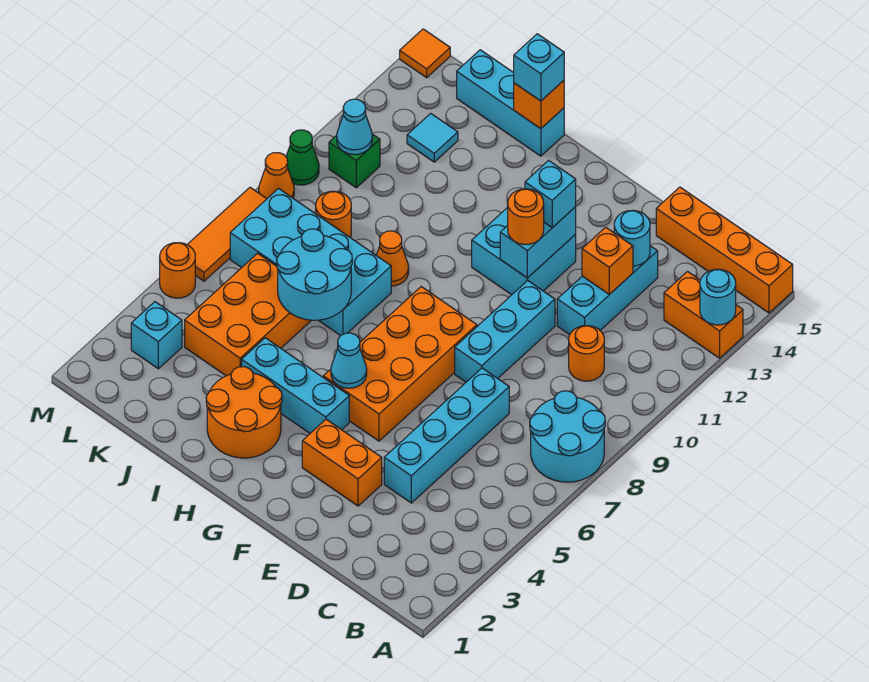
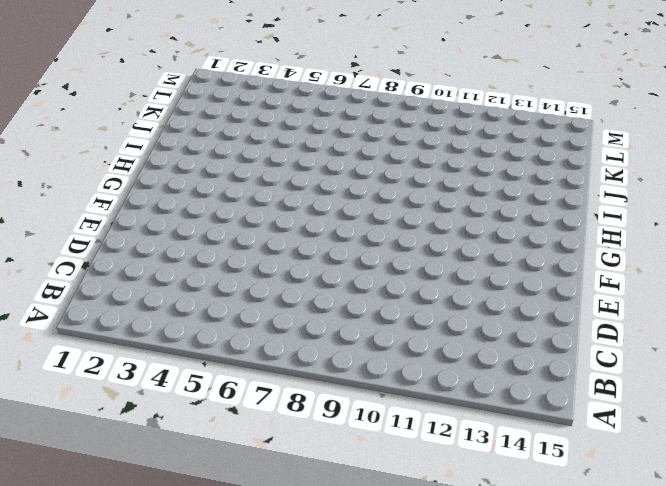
none -> cyan round brick A7:B8 level 1
none -> orange brick A13:B13 level 1
none -> orange brick A15:D15 level 1
none -> orange round brick C10 level 1

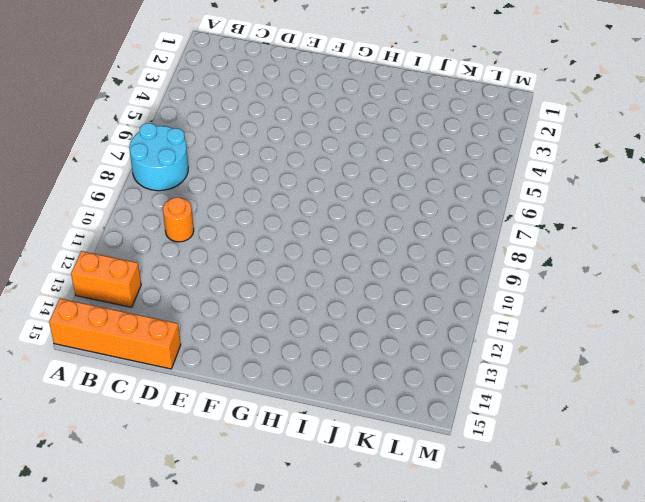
none -> cyan brick D4:D7 level 1
none -> cyan brick D11:D13 level 1
none -> orange brick E3:F3 level 1
none -> cyan brick E8:E10 level 1

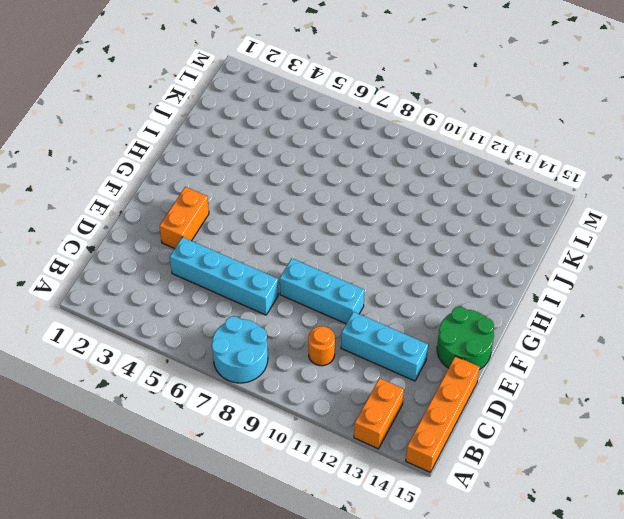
green round brick E14:F15 level 1 -> none
none -> orange brick F5:G8 level 1
none -> cyan brick F11:G12 level 1
none -> cyan brick G4:I4 level 1
none -> orange round brick H2:I3 level 1

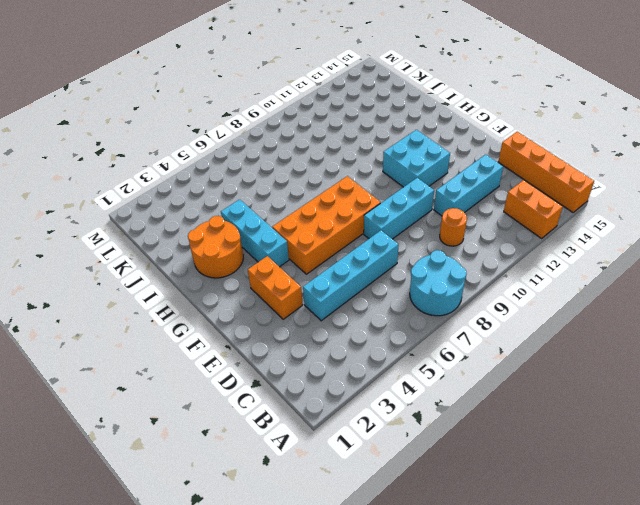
none -> cyan brick I7:L8 level 1
none -> orange cone I9 level 1
none -> cyan brick I15:K15 level 1
none -> orange brick J4:K6 level 1

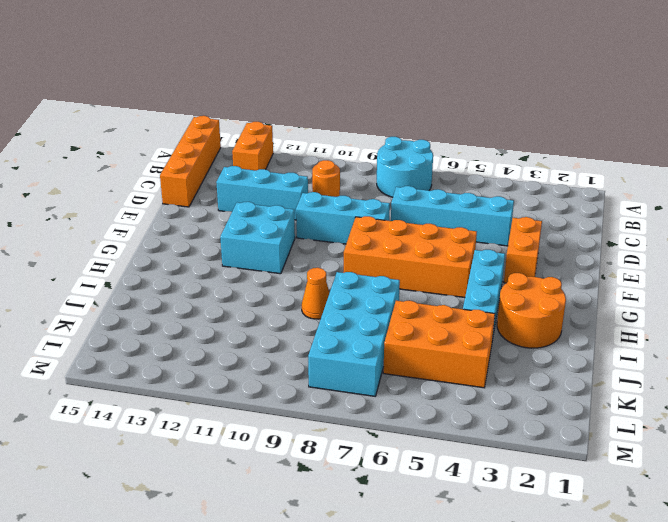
none -> cyan brick I15:K15 level 1
none -> orange round brick K9 level 1
none -> cyan tile K13 level 1
none -> cyan brick L3 level 1

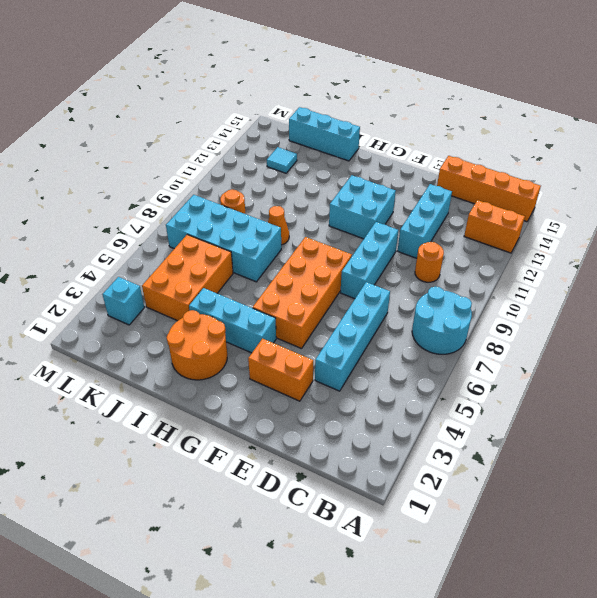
none -> green brick L11 level 1
none -> orange round brick M5 level 1
none -> orange tile M6:M8 level 1
none -> orange cone M9 level 1

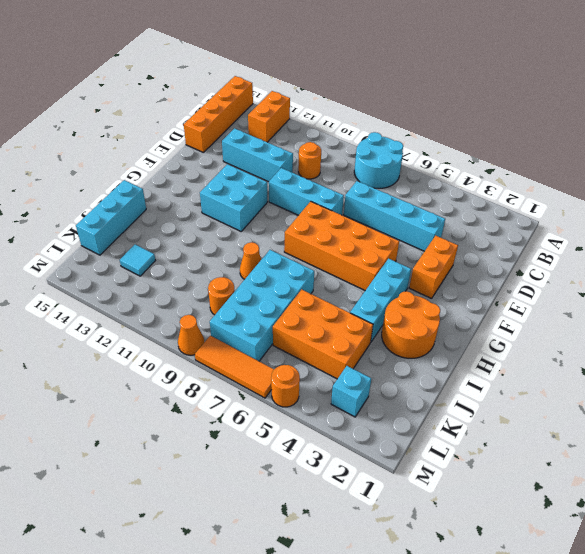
none -> green brick L11 level 1
none -> green cone M10 level 1
none -> orange tile M15 level 1
none -> cyan round brick A13 level 2

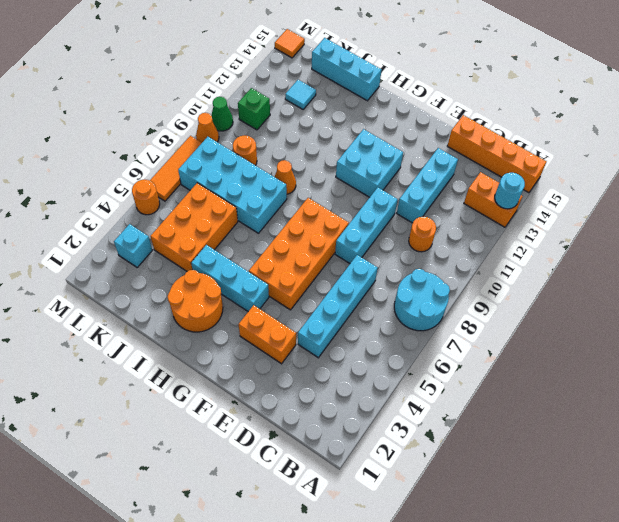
none -> orange brick D12 level 2
none -> cyan round brick D13 level 2
none -> cyan brick F11:F12 level 2
none -> cyan cone G5 level 2

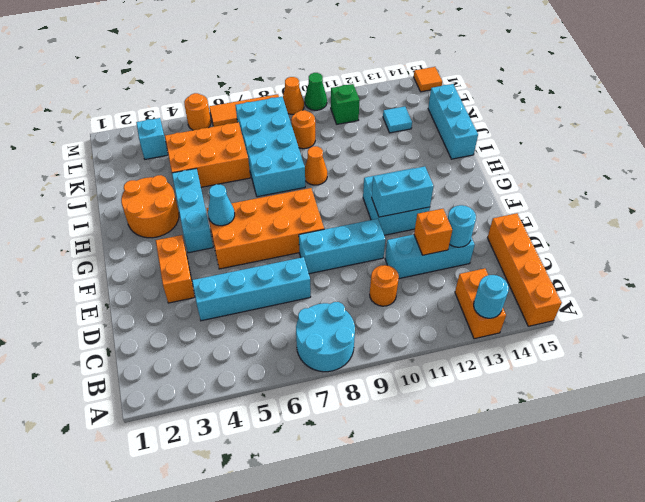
none -> cyan round brick I6:J7 level 2
none -> orange brick I15 level 2
none -> cyan cone L11 level 2
none -> orange round brick F11 level 3

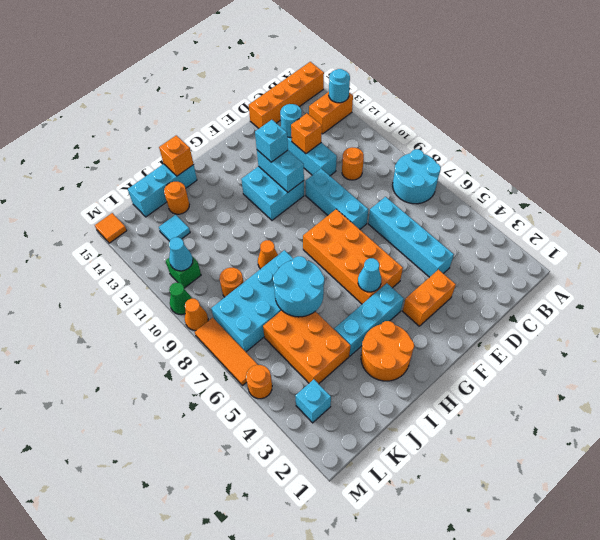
orange round brick J14 level 1 -> orange round brick F11 level 3
none -> cyan brick I15 level 3

